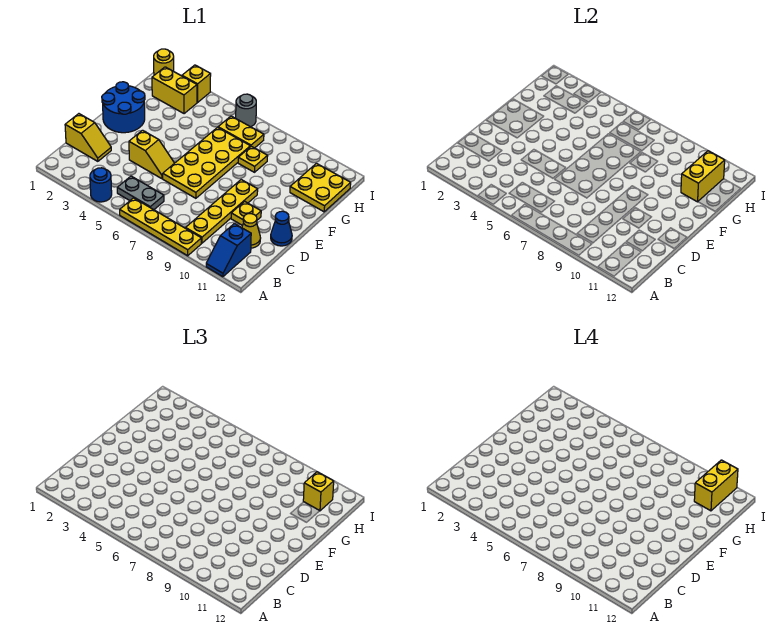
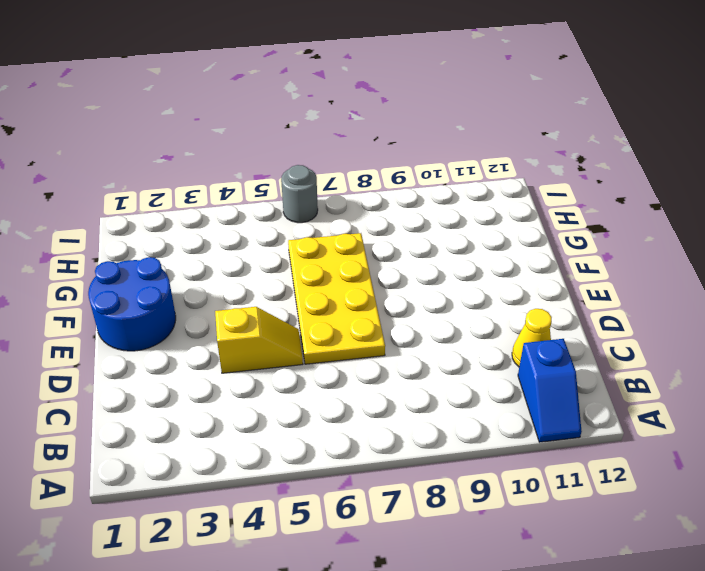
none -> blue round brick A4 level 1
none -> yellow plate A6:A9 level 1
none -> grey plate B5:B6 level 1

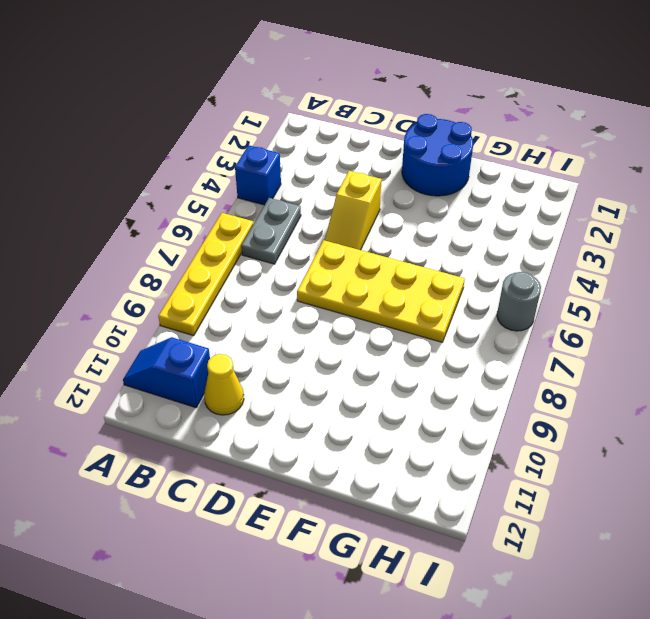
blue brick A4 level 1 -> blue round brick A4 level 1
none -> yellow plate B9:E9 level 1
none -> yellow slope C1:C2 level 1 top 1
none -> yellow plate D10 level 1

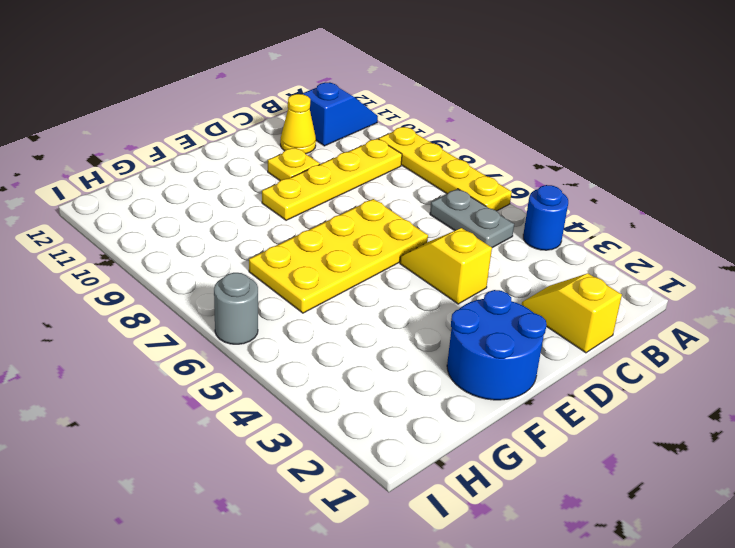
none -> blue cone D12 level 1
none -> yellow plate G8 level 1
none -> yellow plate G11:H12 level 1

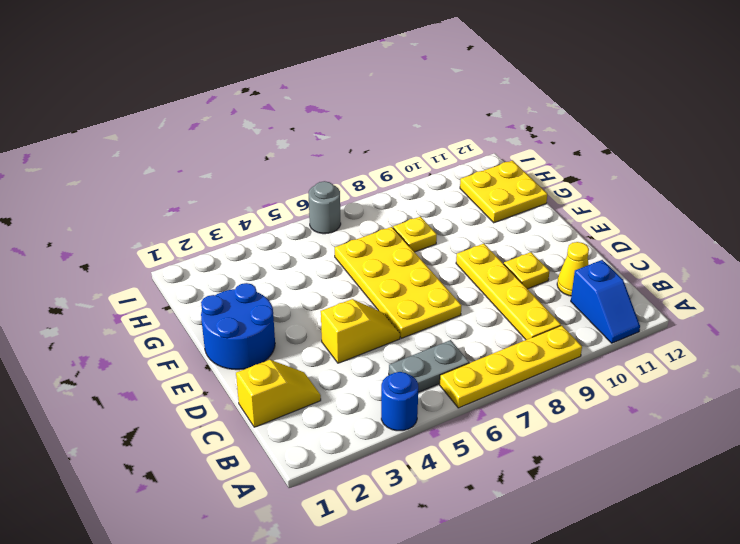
none -> blue cone D12 level 1
none -> yellow brick H2:H3 level 1
none -> yellow plate H6:H7 level 1

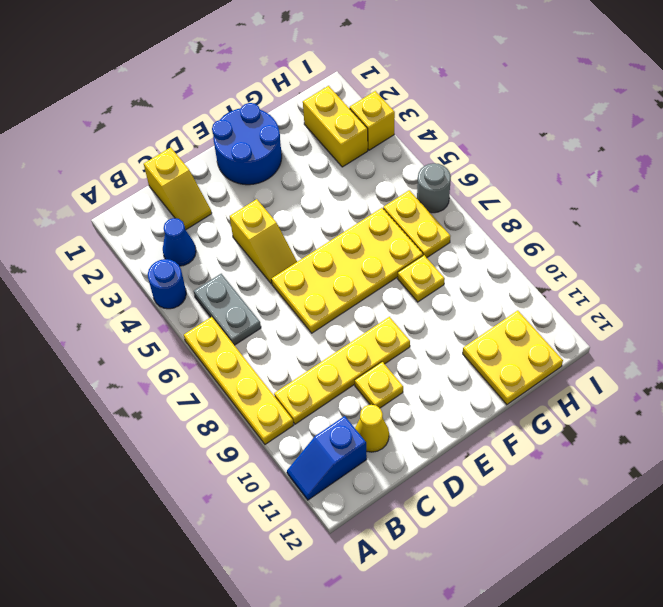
blue cone B3 level 1 -> blue cone D12 level 1
none -> yellow round brick I1 level 1
none -> yellow brick G11:H11 level 2
none -> yellow brick H11 level 3

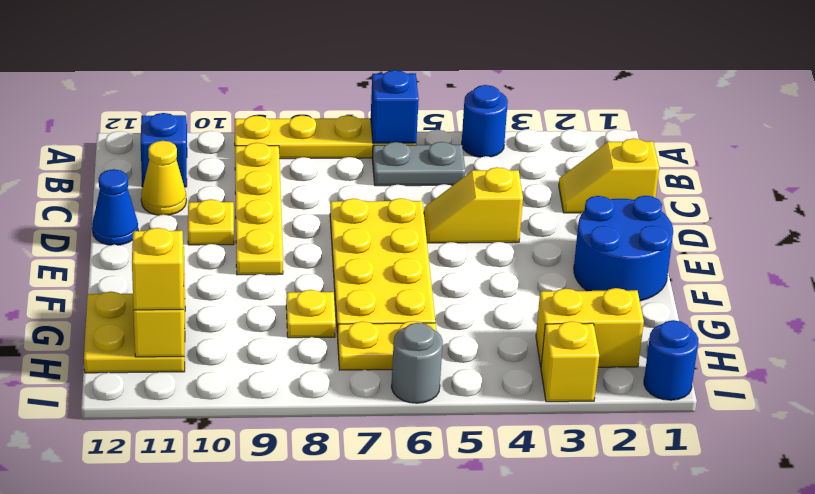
blue brick A6 level 2 -> none
blue round brick I1 level 1 -> yellow round brick I1 level 1
none -> yellow brick H11:I11 level 4

